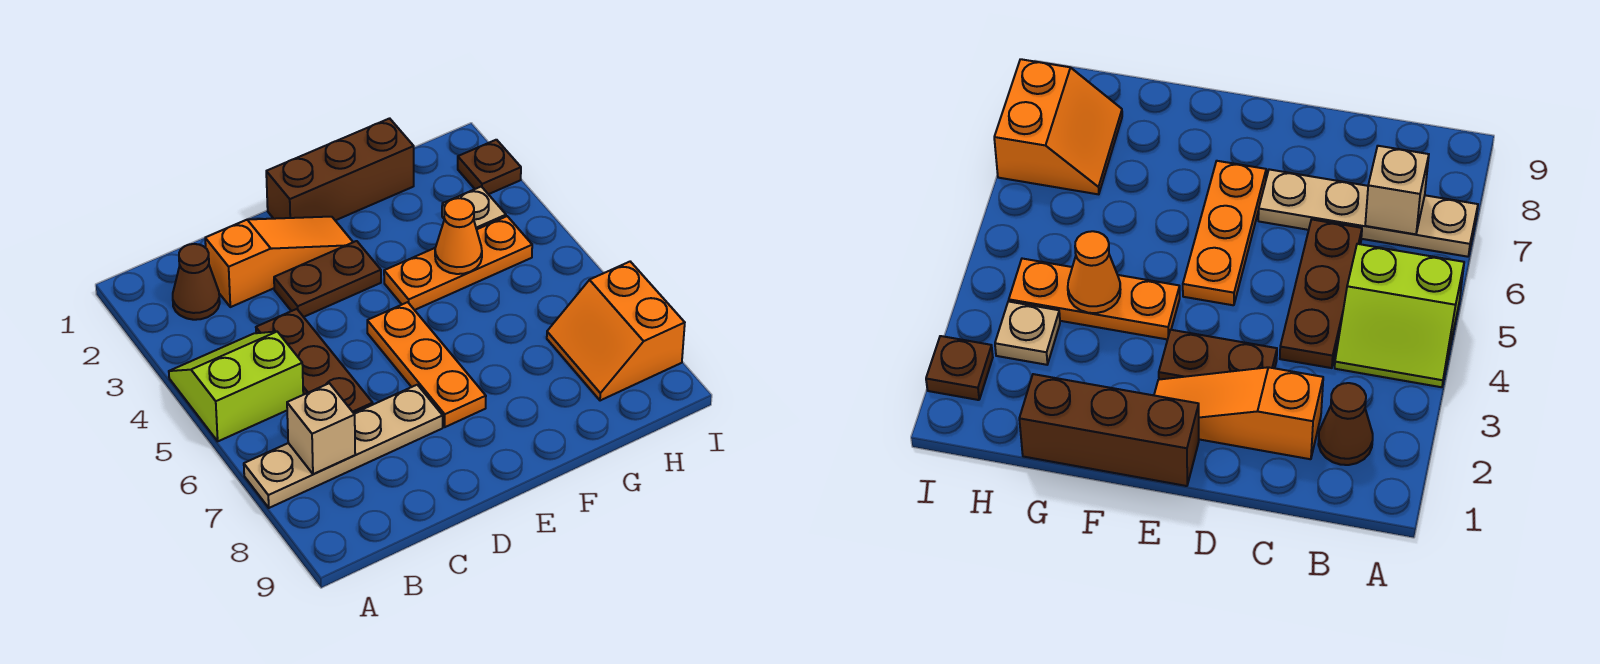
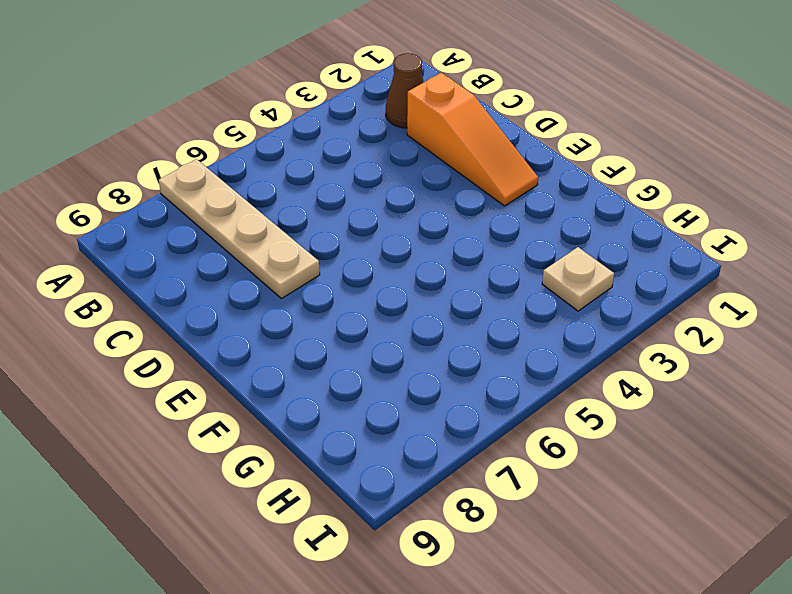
none -> lime slope A4:B5 level 1 top 5
none -> brown plate C4:C6 level 1
none -> brown plate D3:E3 level 1

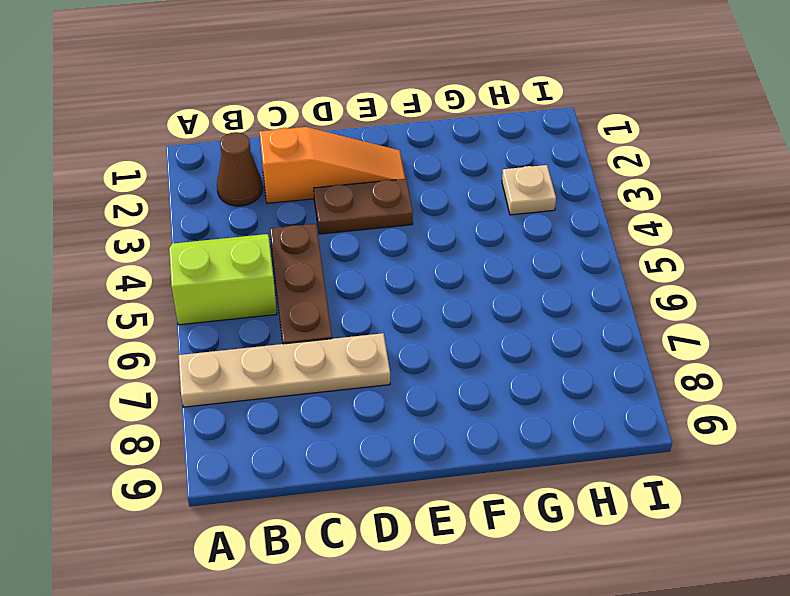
none -> brown brick E1:G1 level 1
none -> orange plate E5:E7 level 1
none -> orange plate F4:H4 level 1

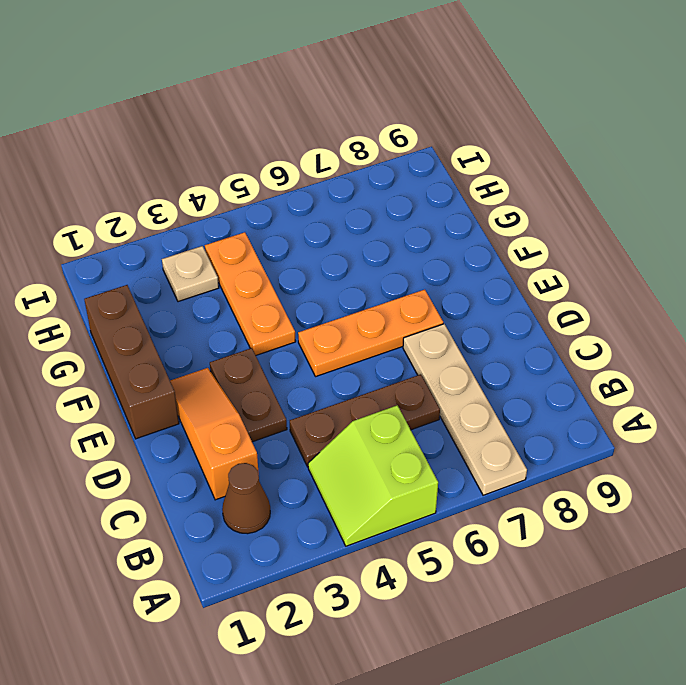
none -> orange slope H7:I8 level 1 top I
none -> brown plate I2 level 1
none -> tan brick B7 level 2

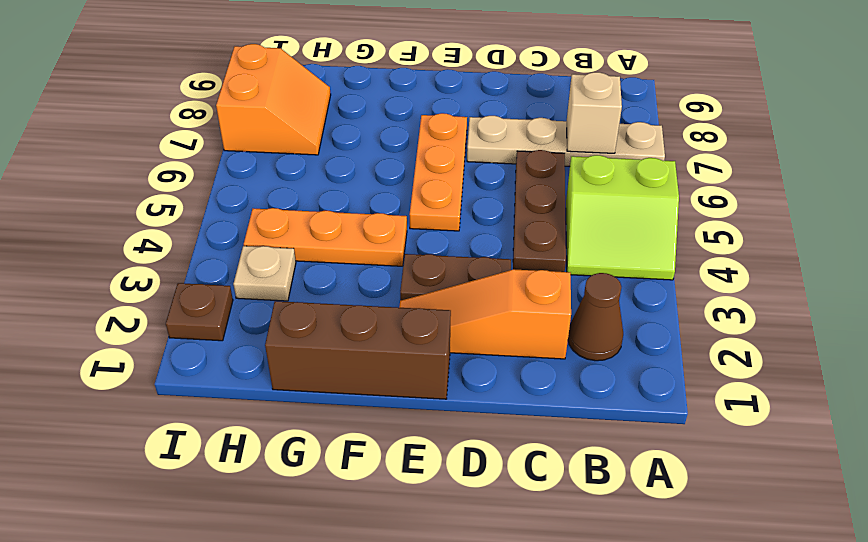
none -> orange cone G4 level 2

